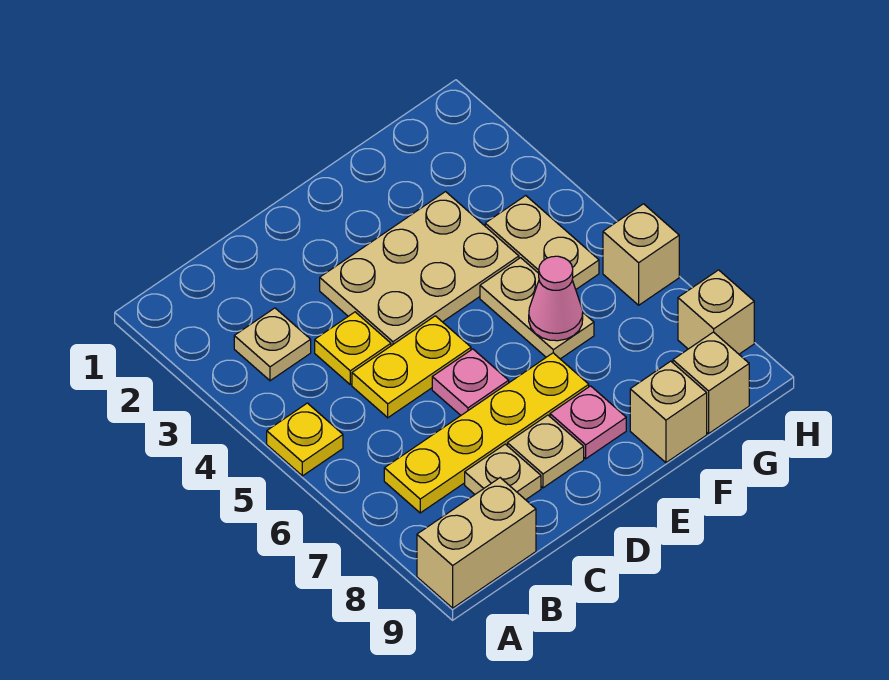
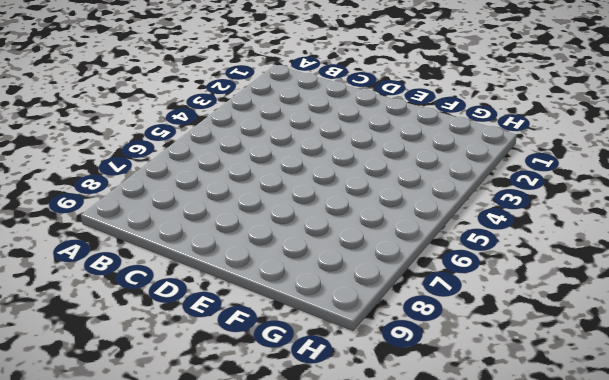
none -> yellow plate A5 level 1
none -> tan brick A9:B9 level 1
none -> tan plate B3 level 1

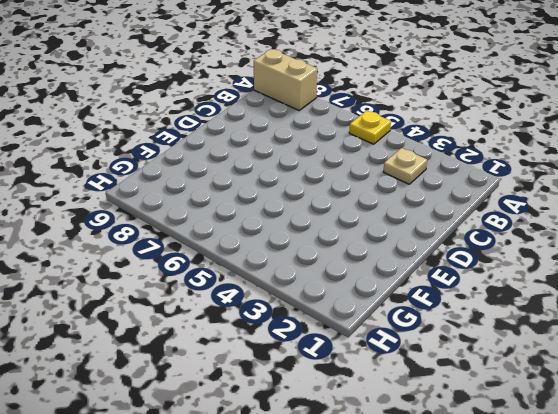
tan brick A8:A9 level 1 -> tan brick A9:B9 level 1
none -> yellow plate B7:E7 level 1
none -> yellow plate C4 level 1
none -> yellow plate C5:D5 level 1

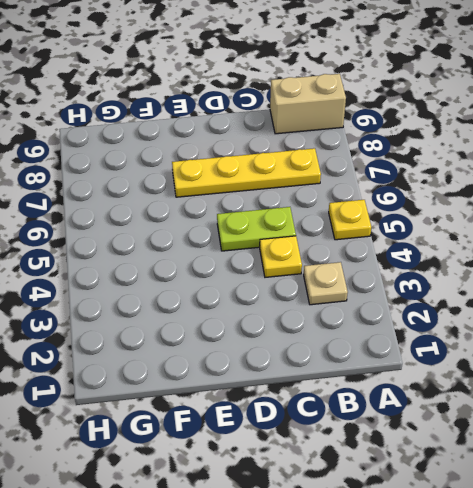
lime plate C5:D5 level 1 -> yellow plate C5:D5 level 1
none -> tan plate C8 level 1
none -> tan plate D3:F4 level 1
none -> pink plate D6 level 1

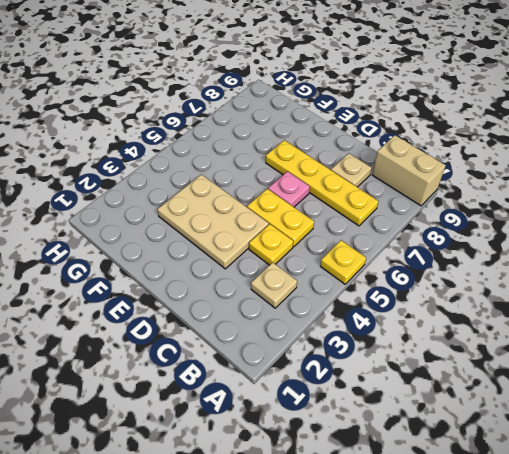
none -> tan plate D8 level 1
none -> pink plate E8 level 1
none -> tan plate F5:F6 level 1

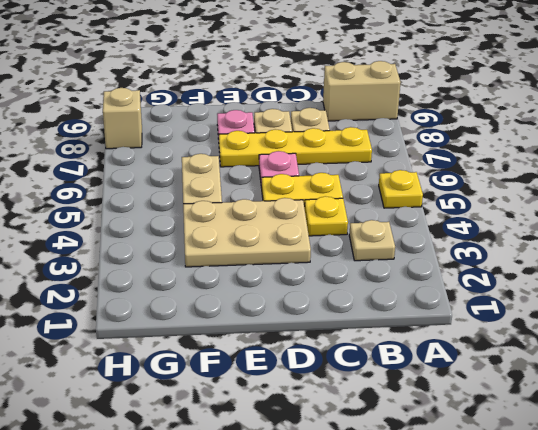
none -> tan brick F9 level 1
none -> tan plate G4:G5 level 1
none -> tan brick G9 level 1

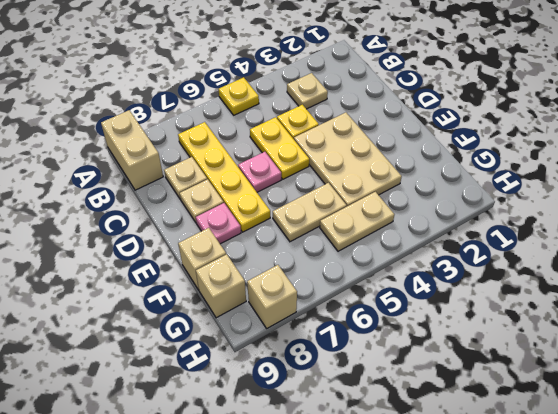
none -> tan brick H6 level 1
none -> pink cone F6 level 2

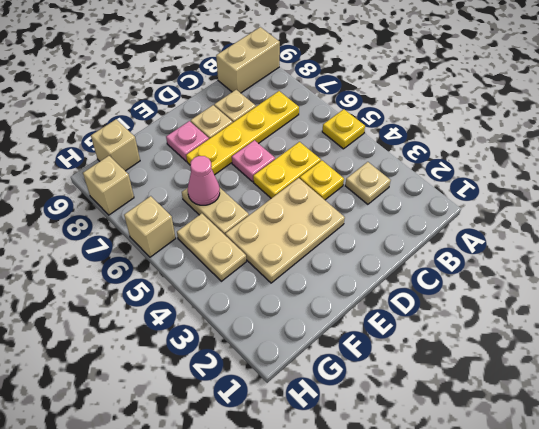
none -> tan brick F9 level 1

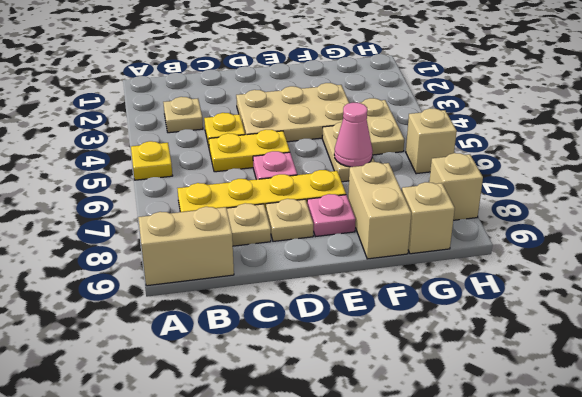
tan brick F8:F9 level 1 -> tan brick F9 level 1

